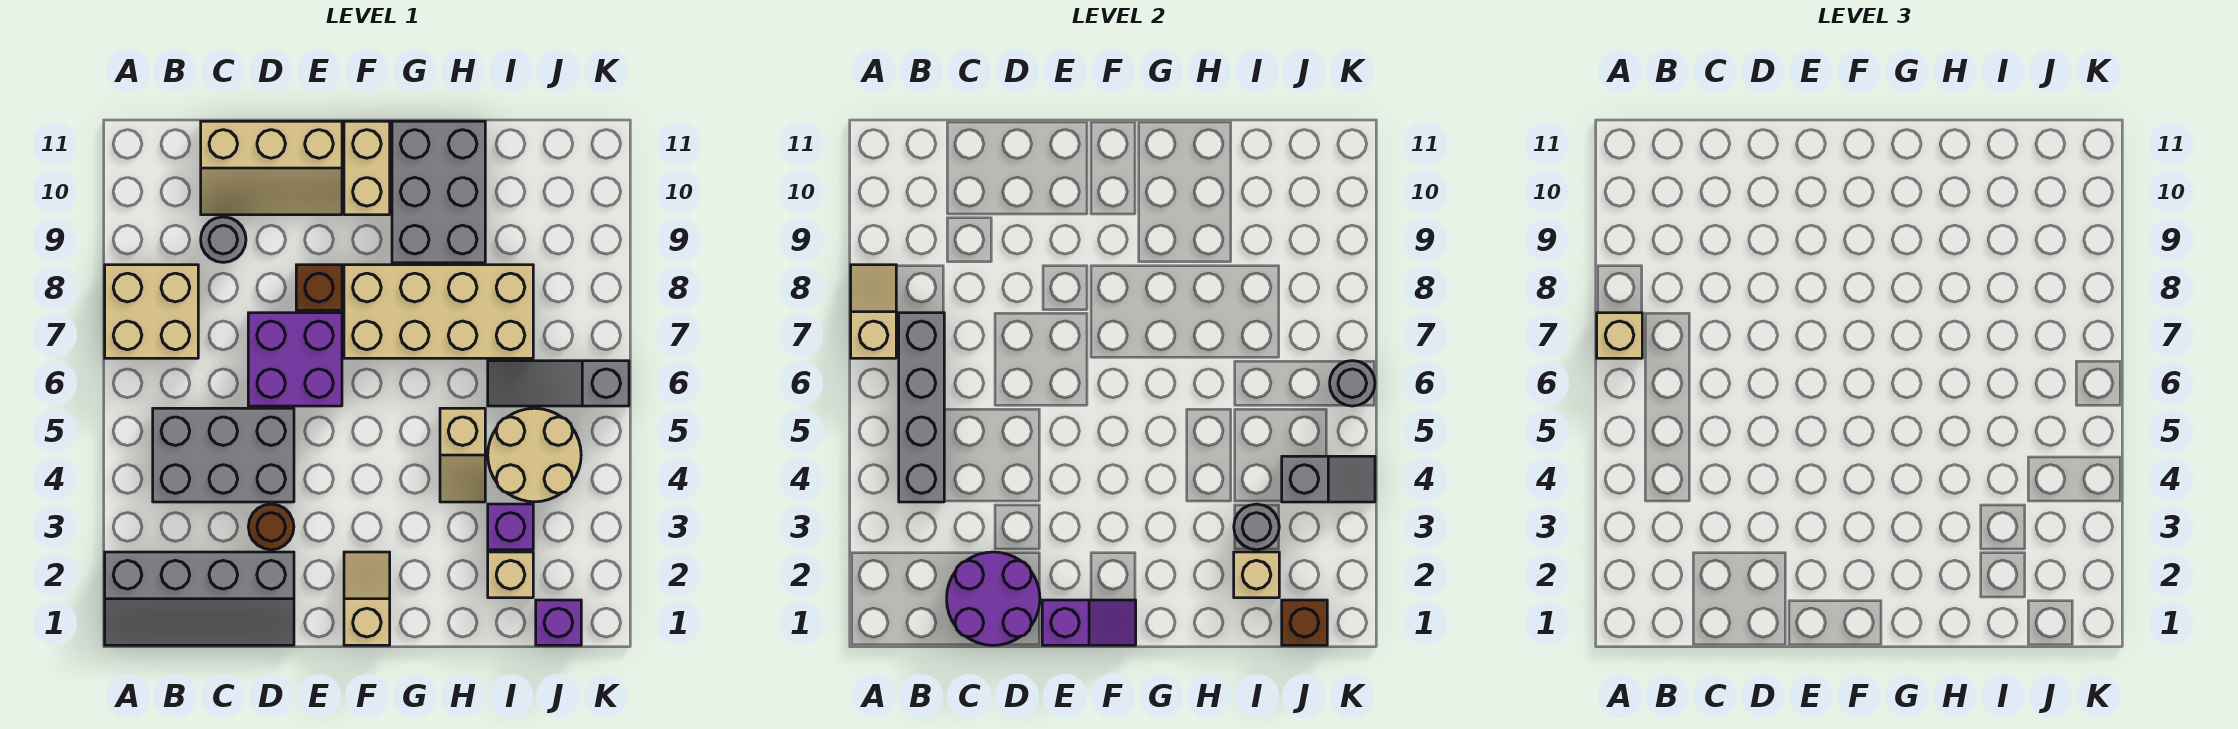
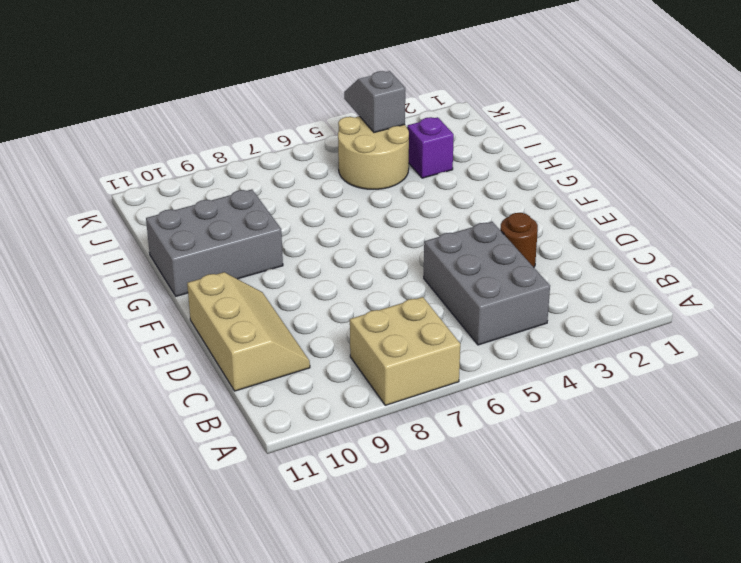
none -> grey slope A1:D2 level 1 top 2
none -> grey round brick C9 level 1
none -> purple brick D6:E7 level 1

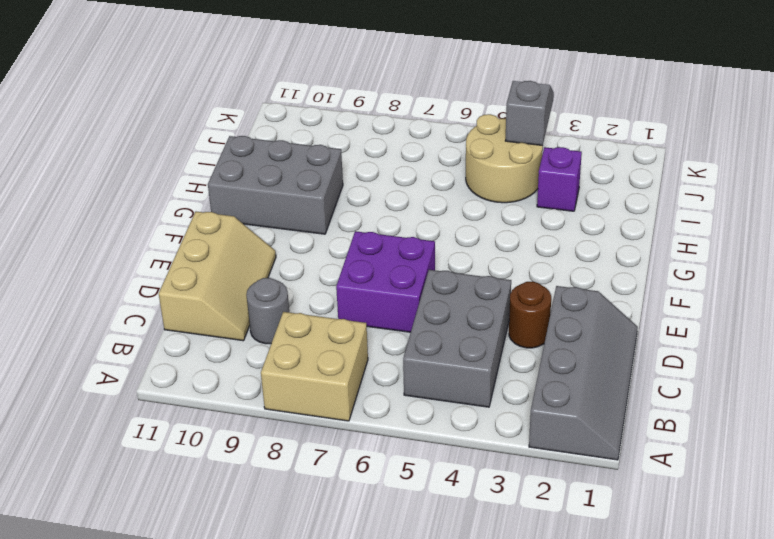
none -> brown brick E8 level 1
none -> tan slope F1:F2 level 1 top 1
none -> tan brick F7:I8 level 1

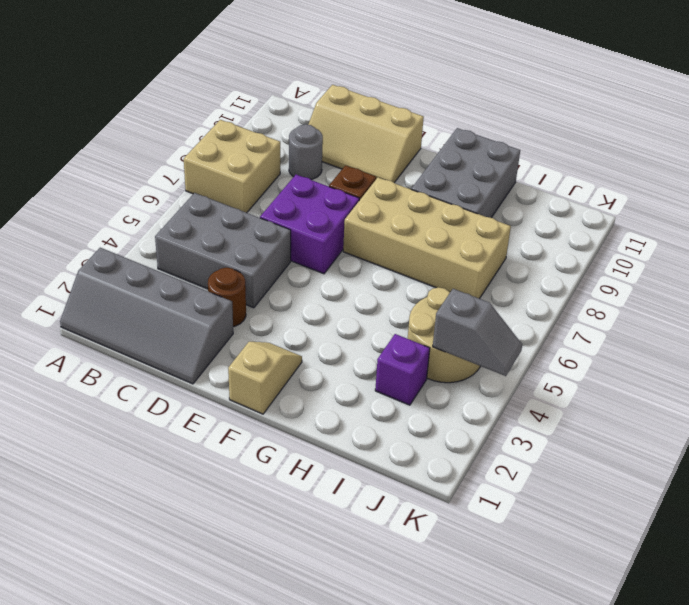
none -> tan brick F10:F11 level 1
none -> tan slope H4:H5 level 1 top 5
none -> tan brick I2 level 1

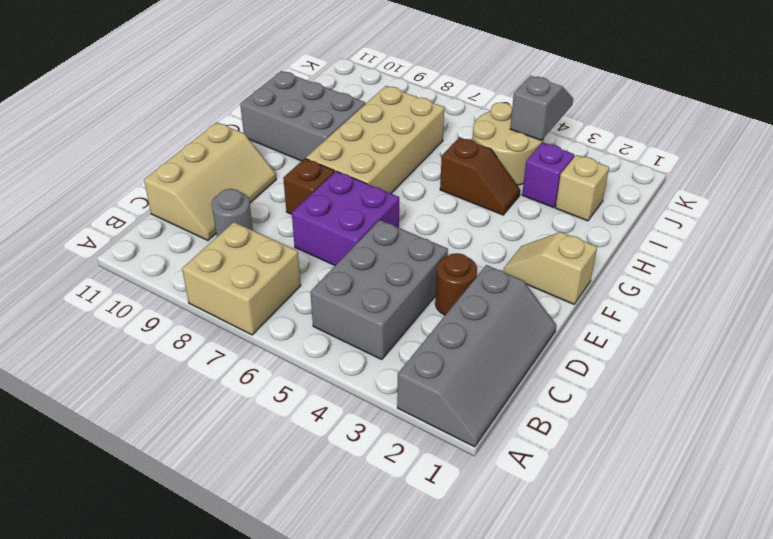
brown slope H4:H5 level 1 top 5 -> tan slope H4:H5 level 1 top 5
none -> tan brick F10:F11 level 1
none -> grey slope I6:K6 level 1 top K
none -> purple brick J1 level 1

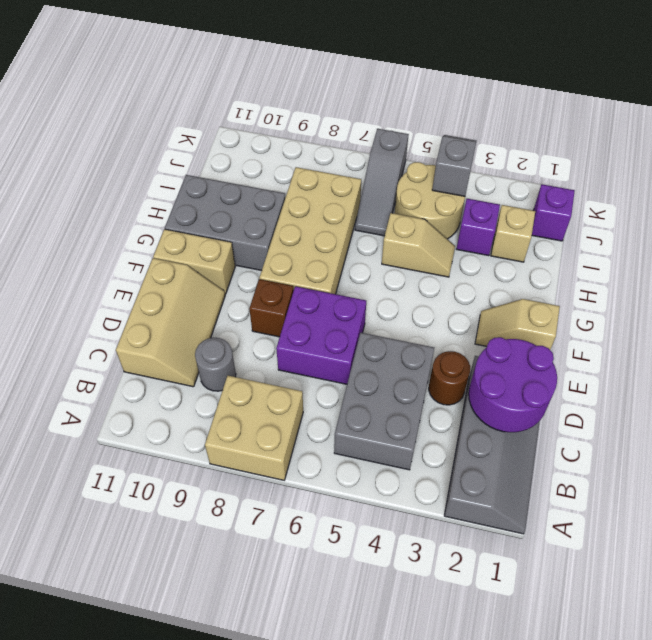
none -> tan slope A7:A8 level 2 top 7
none -> grey brick B4:B7 level 2
none -> purple slope E1:F1 level 2 top E

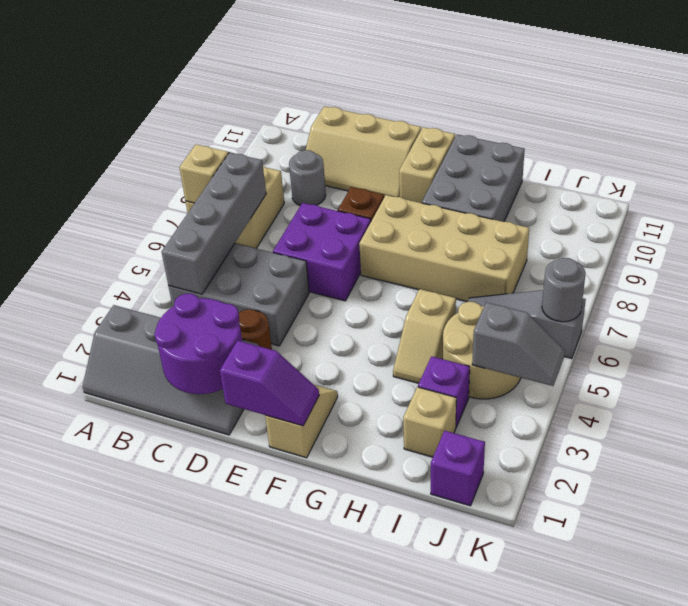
none -> tan brick I2 level 2
none -> grey round brick I3 level 2
none -> brown brick J1 level 2

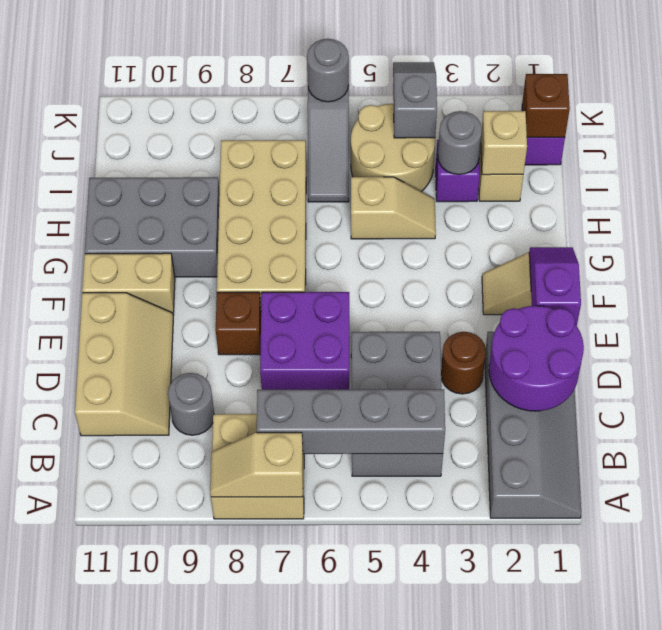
none -> tan brick A7 level 3

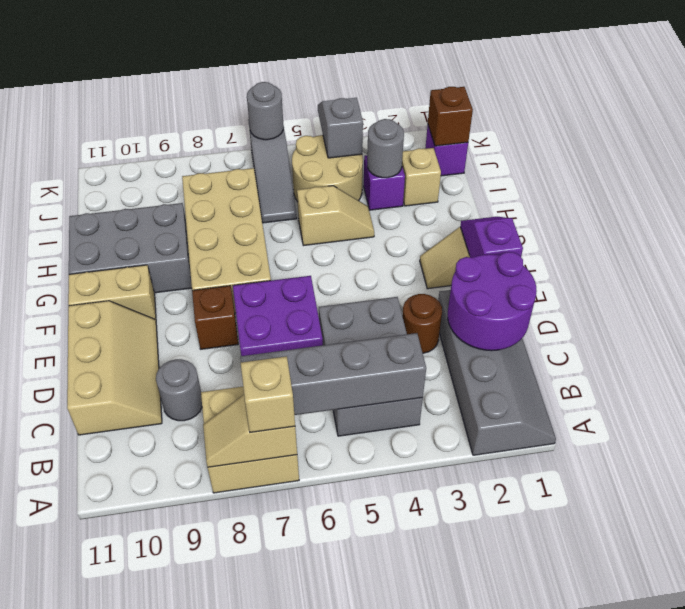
none -> tan brick I2 level 2

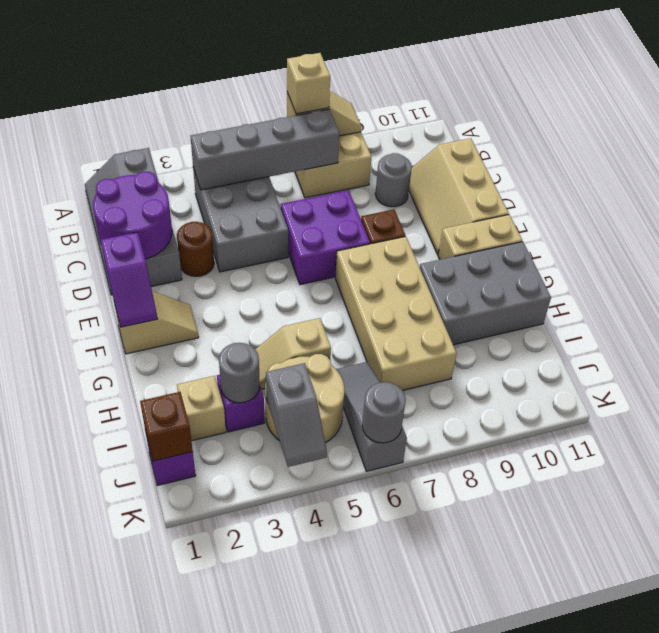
none -> tan brick I2 level 2

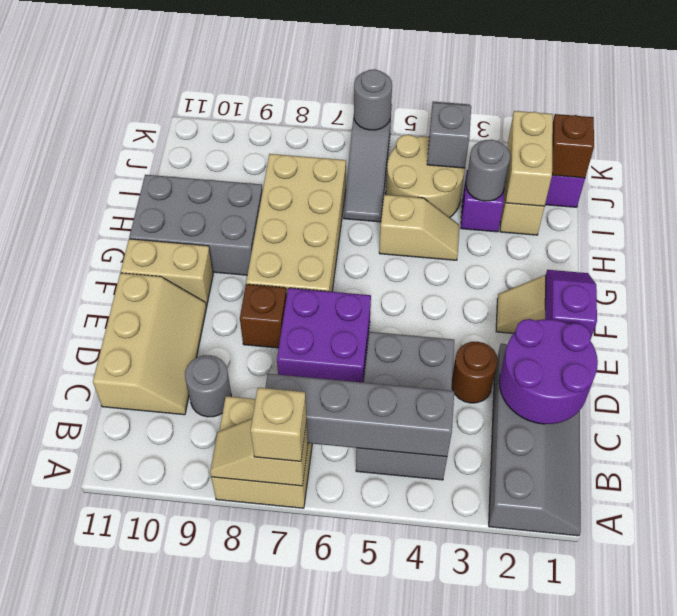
tan brick I2:J2 level 2 -> tan brick I2 level 2

